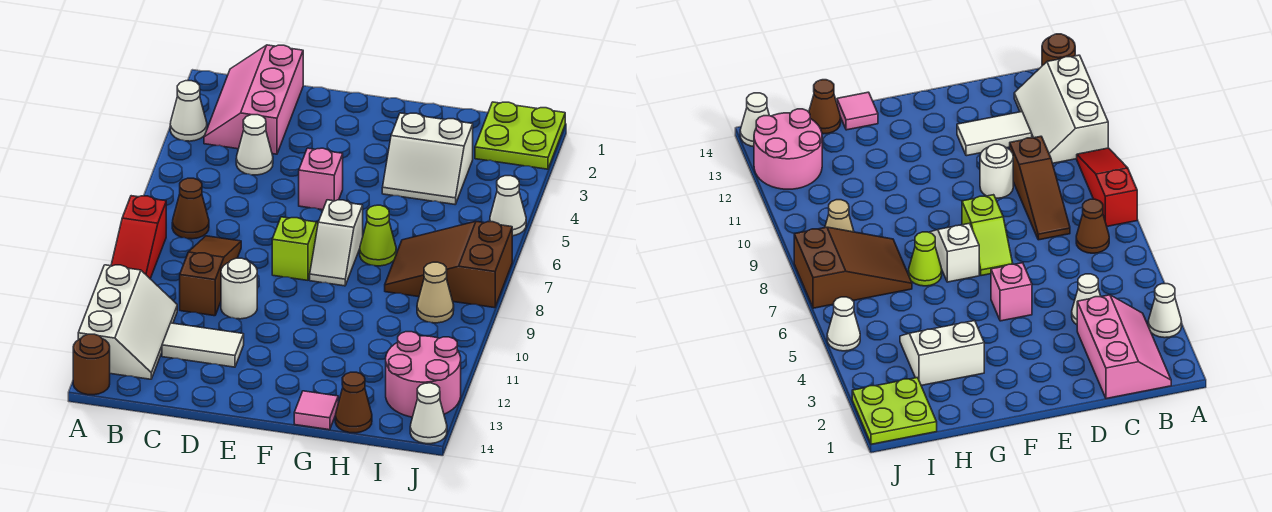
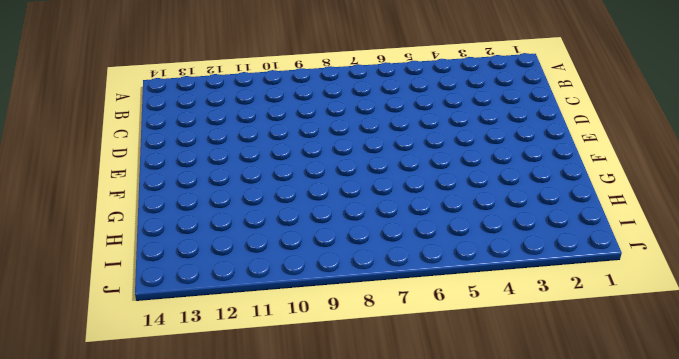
none -> white cone A3 level 1
none -> red slope A8:A10 level 1 top 8
none -> white slope A11:B13 level 1 top A

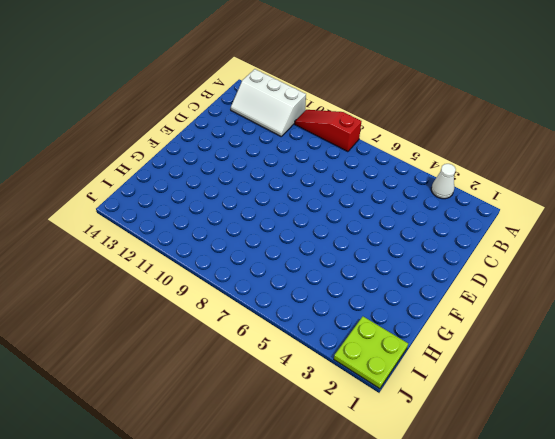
none -> brown round brick A14 level 1
none -> pink slope B1:C3 level 1 top C
none -> brown cone B7 level 1

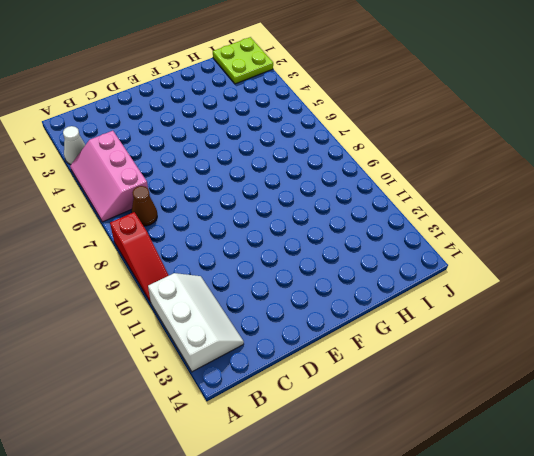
pink slope A4:B6 level 1 top B -> pink slope B1:C3 level 1 top C
none -> brown round brick A14 level 1
none -> white cone C4 level 1
none -> brown slope C8:C10 level 1 top 10

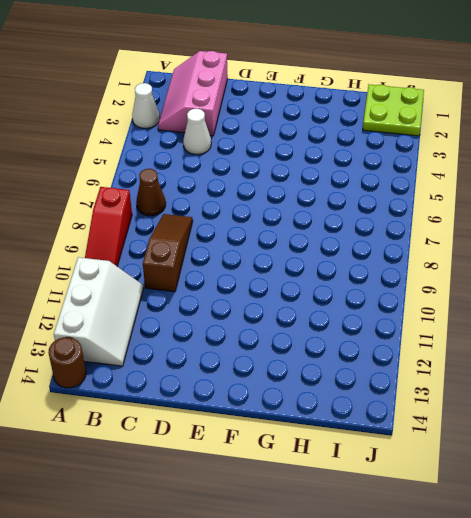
none -> white tile C12:D12 level 1
none -> white round brick D10 level 1
none -> pink brick E5 level 1

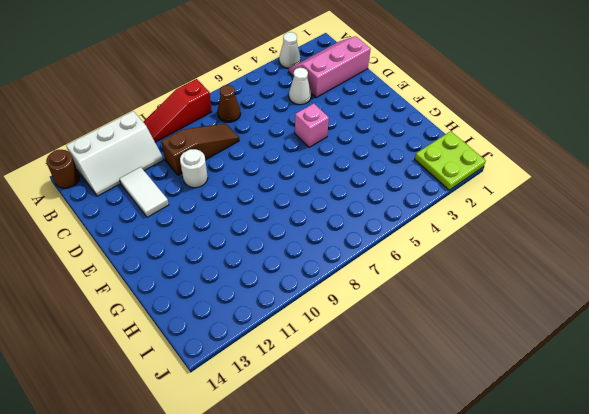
none -> lime slope E7:E8 level 1 top 8
none -> white slope F7:F8 level 1 top 7
none -> white slope G3:H4 level 1 top 3

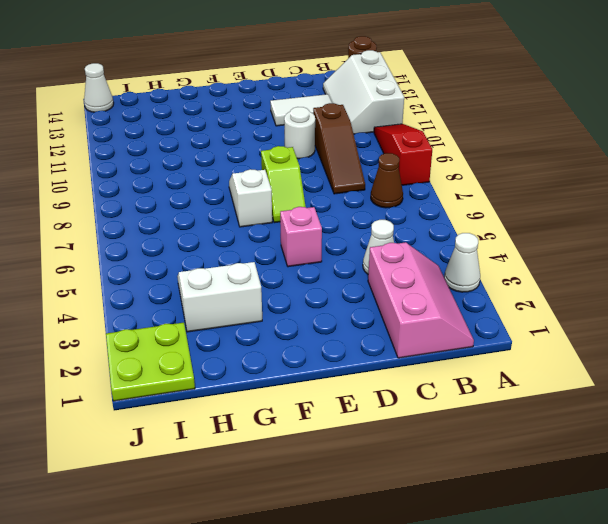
none -> lime cone G7 level 1
none -> pink tile G14 level 1
none -> brown slope H7:J8 level 1 top J

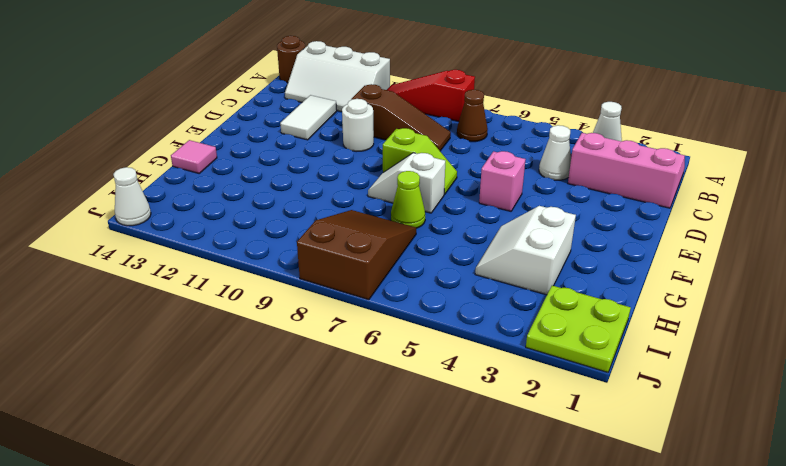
none -> brown cone H14 level 1
none -> tan cone I9 level 1
none -> pink round brick I12:J13 level 1

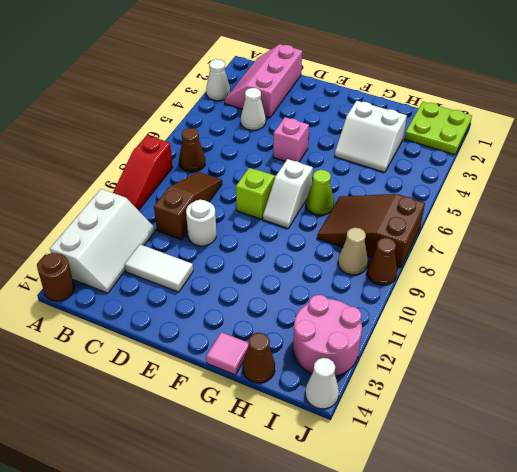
brown cone J9 level 1 -> none
none -> white cone J5 level 1

